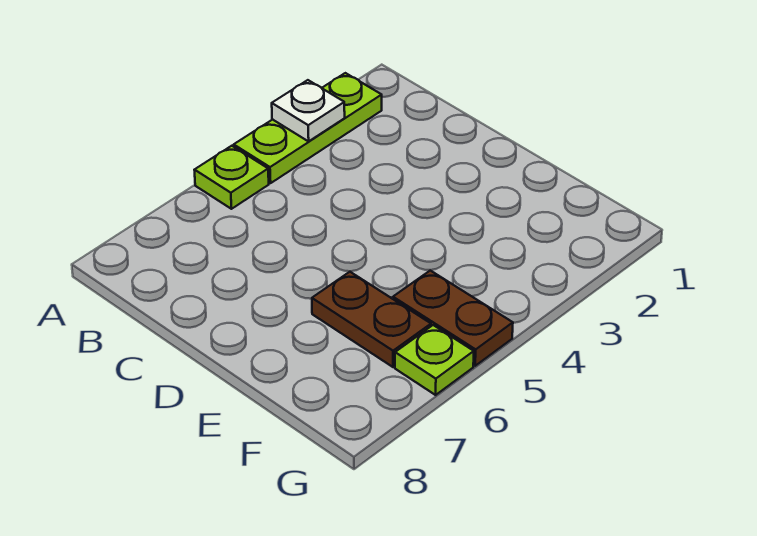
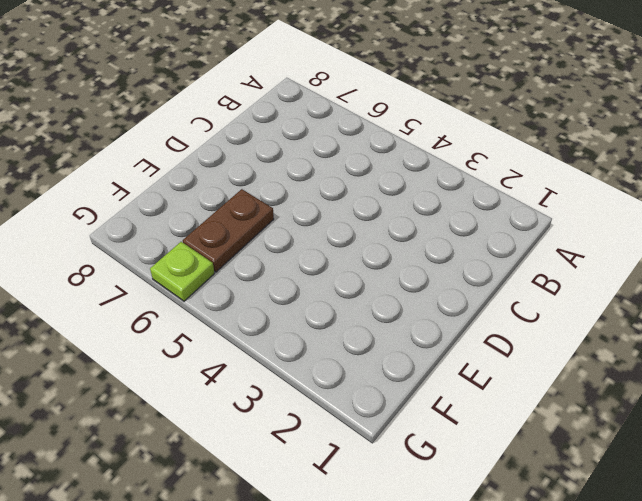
none -> lime plate A2:A4 level 1
none -> lime plate A5 level 1

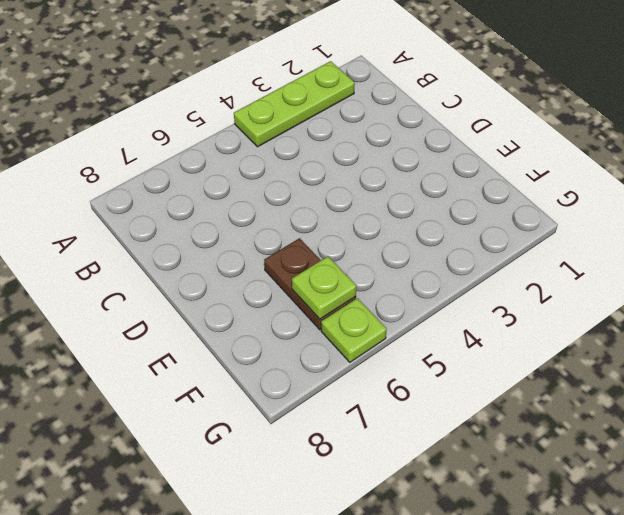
lime plate F6 level 2 -> lime plate A5 level 1
none -> brown plate F5:G5 level 1
none -> white plate A3 level 2

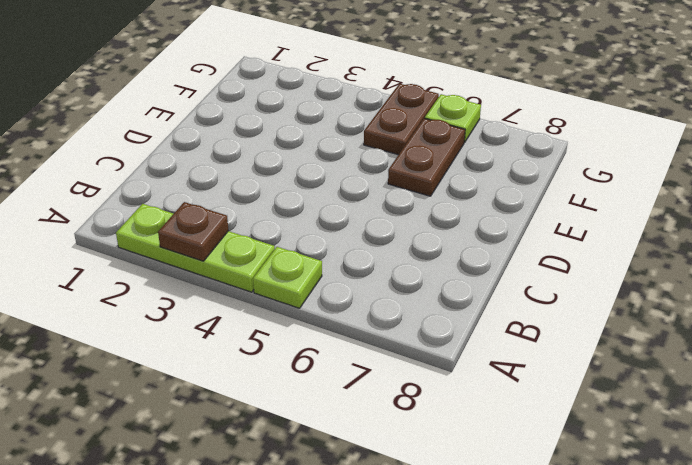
brown plate A3 level 2 -> white plate A3 level 2

